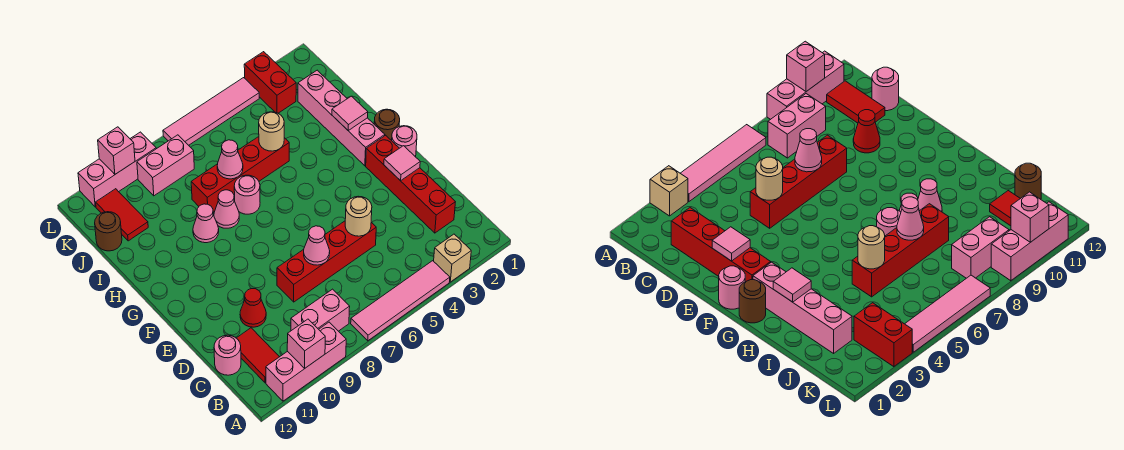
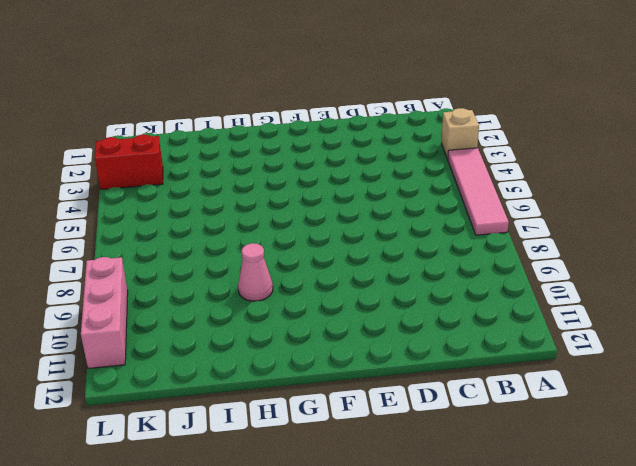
none -> pink brick A9:A11 level 1
none -> pink brick B8:B9 level 1
none -> red tile B11:C11 level 1
none -> red brick C2:F2 level 1

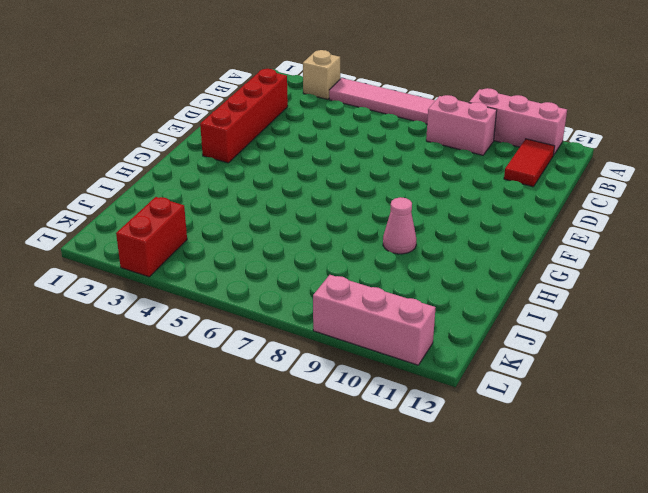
none -> pink round brick C12 level 1
none -> red brick D5:D8 level 1
none -> red cone D10 level 1
none -> pink round brick F1 level 1

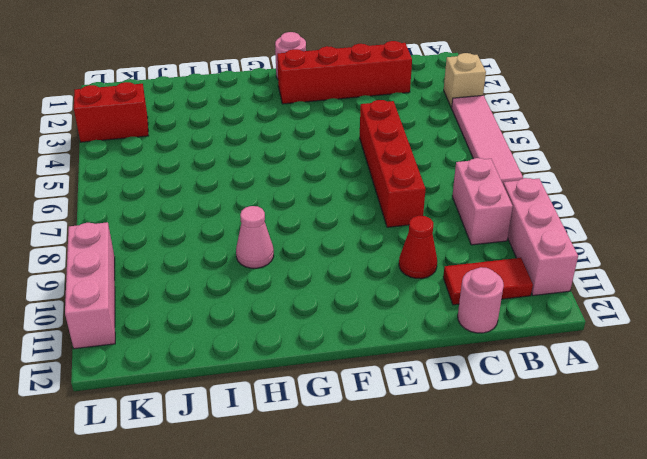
none -> brown round brick G1 level 1
none -> pink brick G2:J2 level 1
none -> pink round brick H7 level 1
none -> pink cone H8 level 1

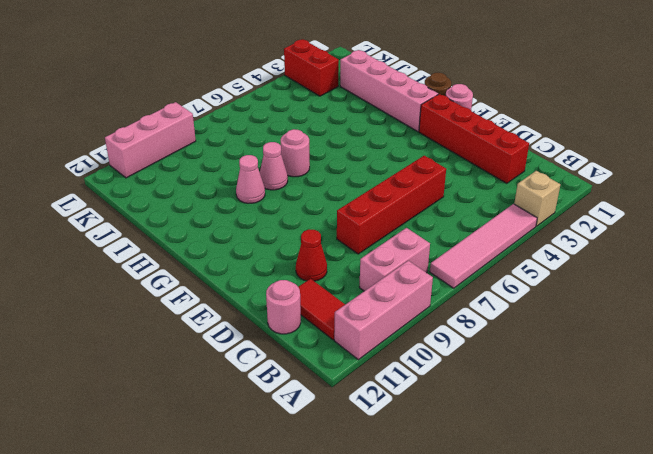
none -> red brick I5:I8 level 1
none -> red tile J11:K11 level 1
none -> brown round brick J12 level 1
none -> pink brick K8:K9 level 1

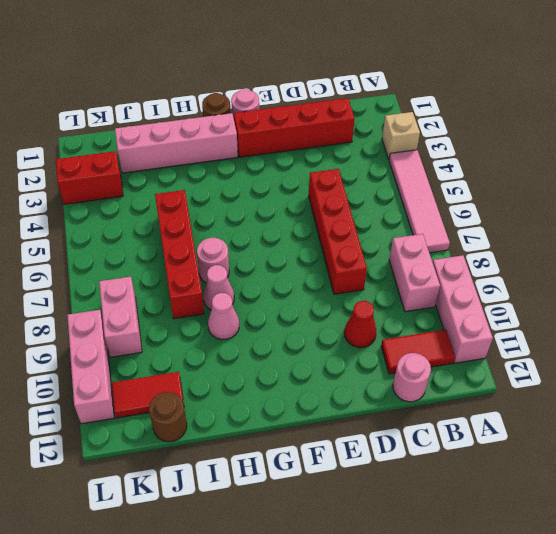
none -> pink tile L4:L7 level 1
none -> pink brick A10 level 2
none -> tan round brick D5 level 2
none -> pink cone D7 level 2

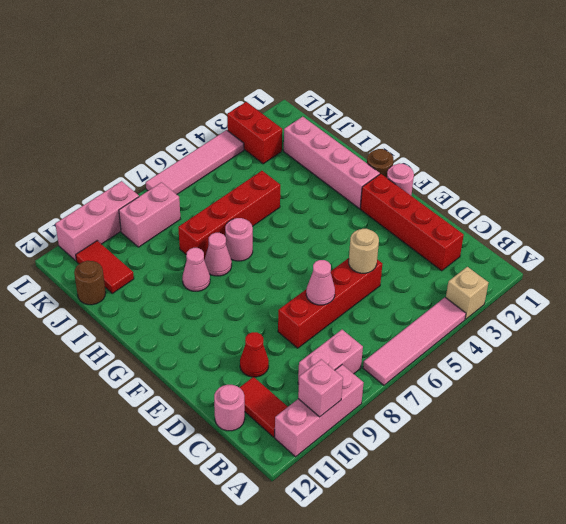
none -> pink tile E2 level 2
none -> pink tile H2 level 2
none -> tan round brick I5 level 2
none -> pink cone I7 level 2

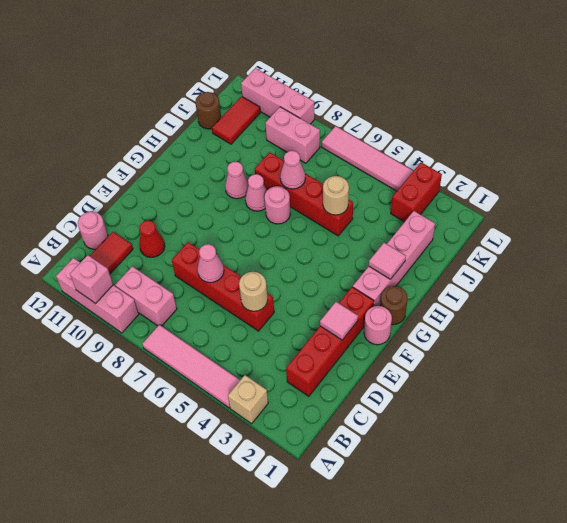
none -> pink brick L10 level 2

